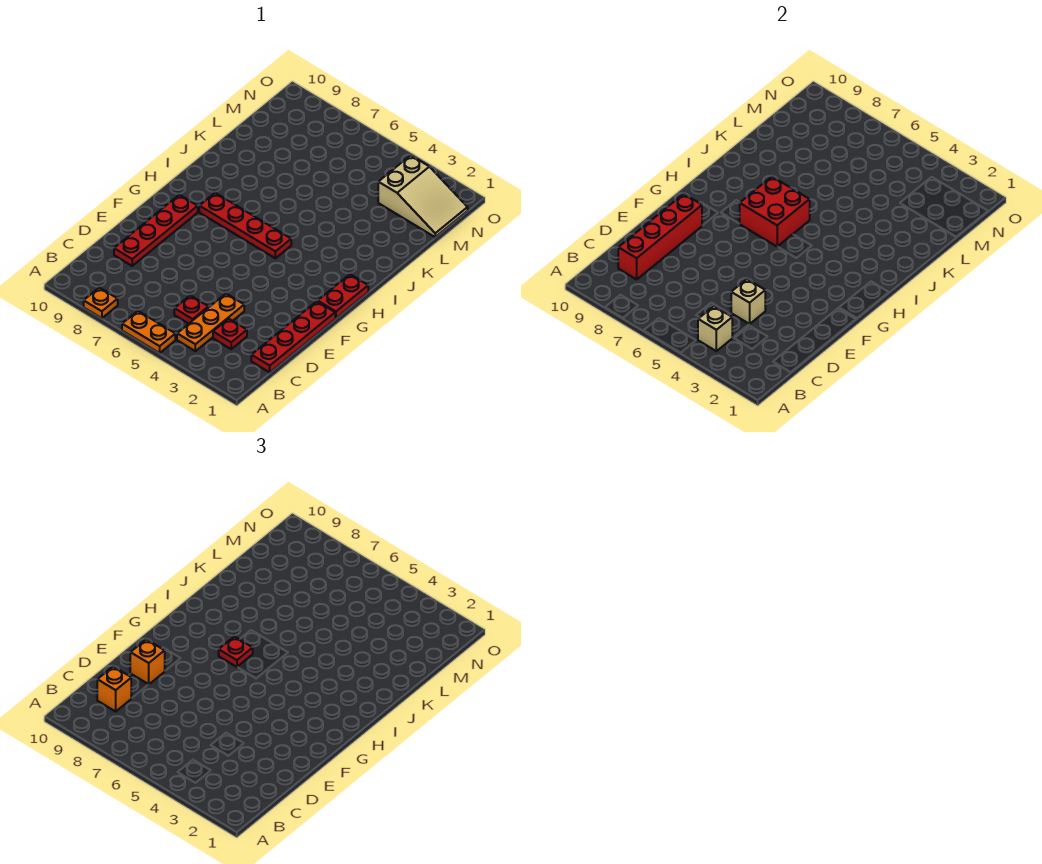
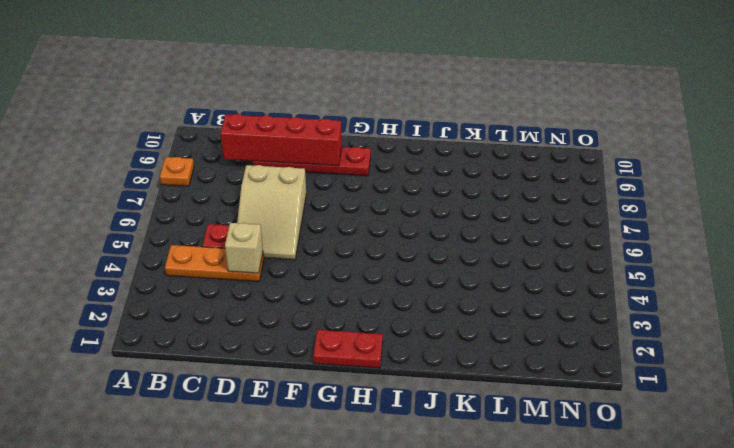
tan slope D5:E7 level 1 top 7 -> tan slope M1:N3 level 1 top 3
none -> orange plate A5:A6 level 1
none -> red plate C1:F1 level 1
none -> red plate C3 level 1

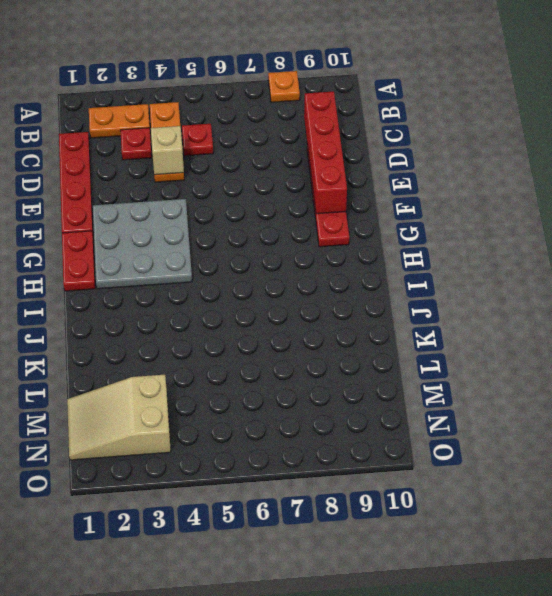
orange plate B2:B3 level 1 -> orange plate A5:A6 level 1
grey plate F2:H4 level 1 -> none
none -> red plate H5:H8 level 1
none -> tan brick B4 level 2
none -> red brick H6:I7 level 2

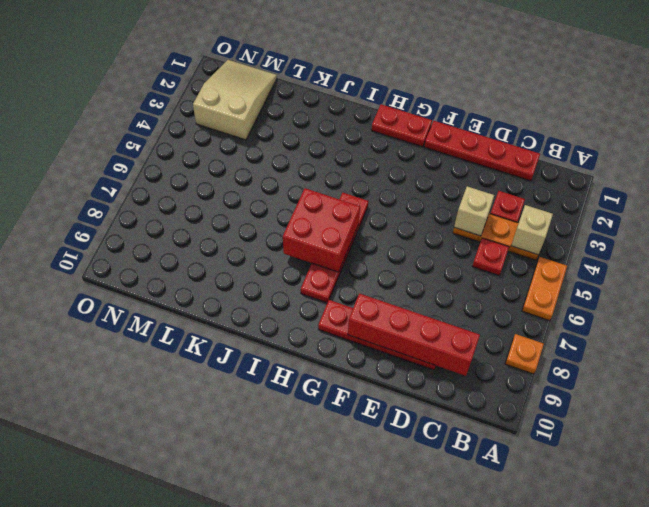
none -> orange brick C9 level 3
none -> orange brick E9 level 3
none -> red plate H7 level 3

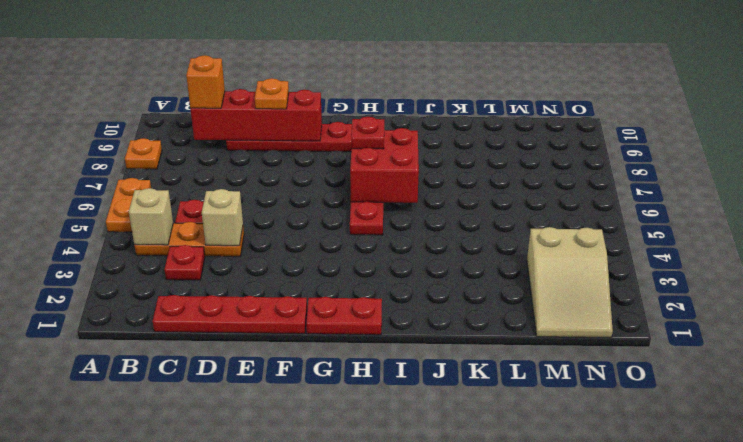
orange plate E9 level 3 -> orange brick E9 level 3

